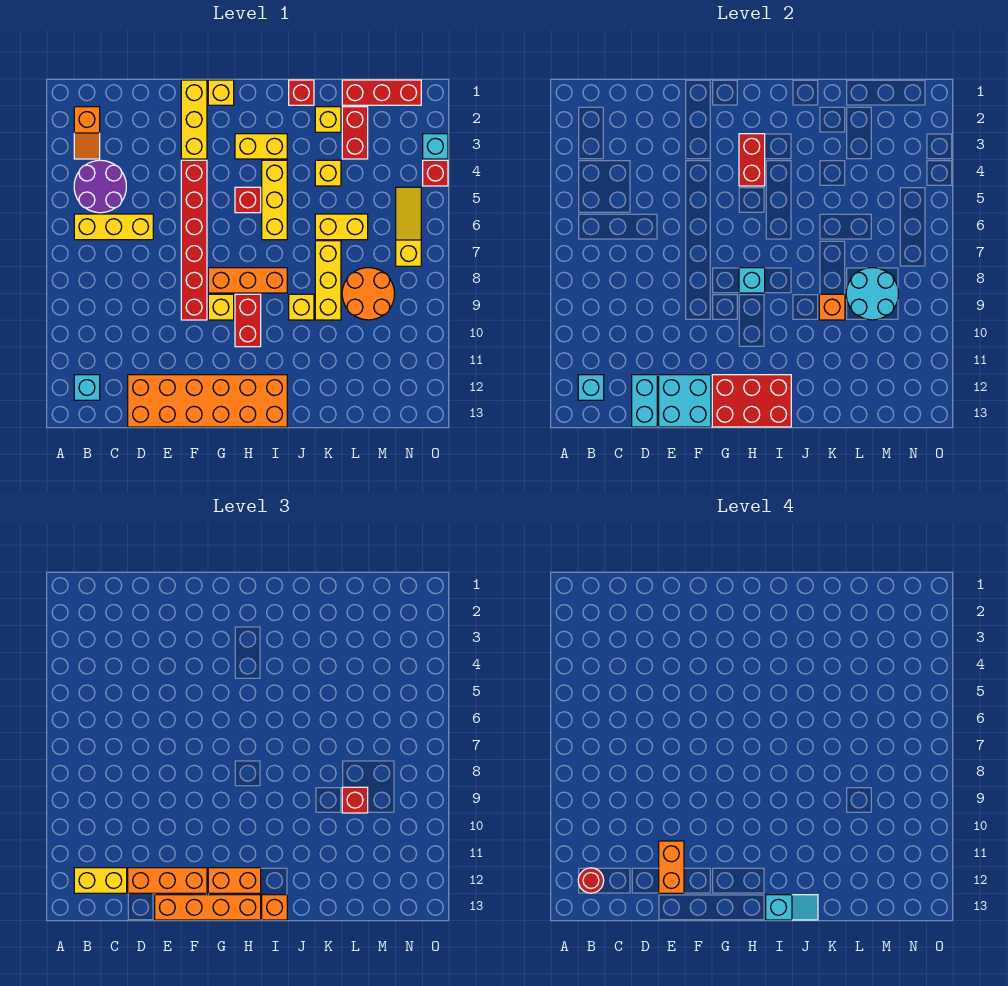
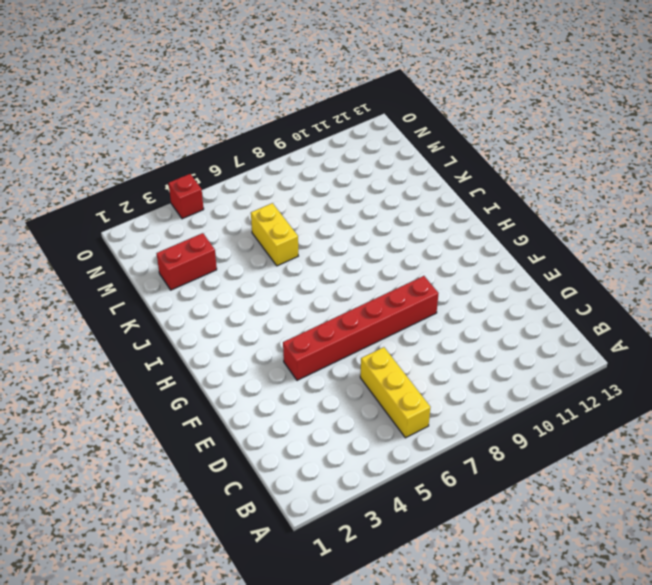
none -> orange slope B2:B3 level 1 top 2
none -> purple round brick B4:C5 level 1
none -> cyan brick B12 level 1
none -> orange brick D12:I13 level 1

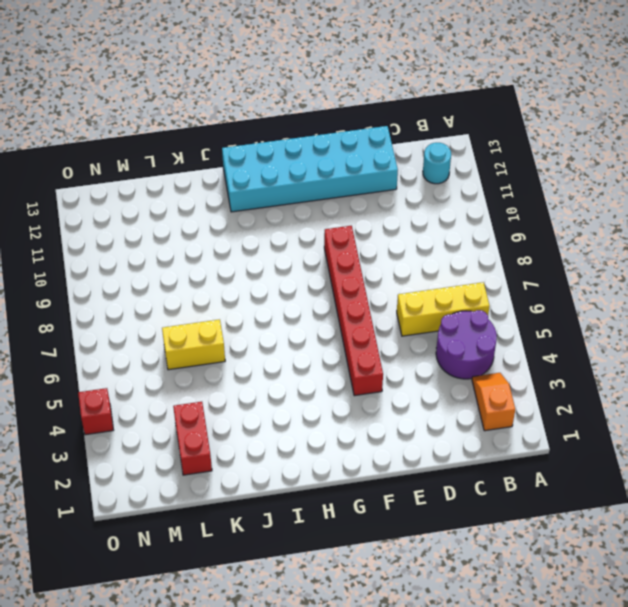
cyan round brick B12 level 1 -> cyan brick B12 level 1
cyan brick D12:I13 level 1 -> orange brick D12:I13 level 1
none -> yellow brick F1:F3 level 1
none -> yellow brick G1 level 1
none -> orange brick G8:I8 level 1
none -> yellow brick G9 level 1

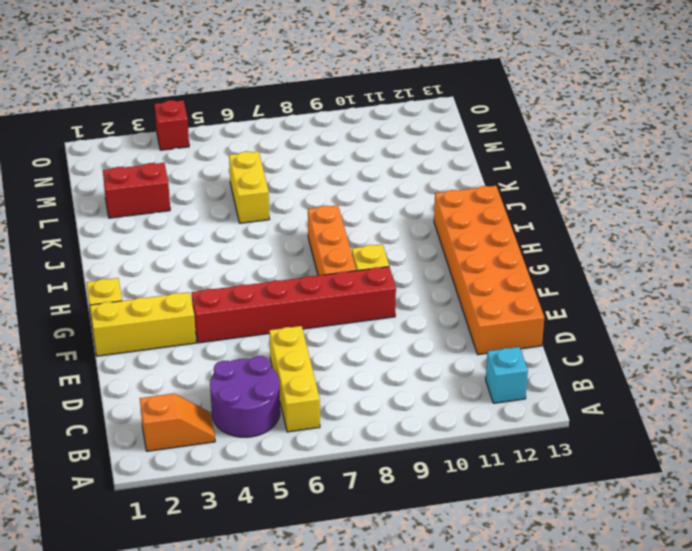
none -> yellow brick H3:I3 level 1
none -> red brick H5 level 1
none -> red brick H9:H10 level 1
none -> yellow brick I4:I6 level 1

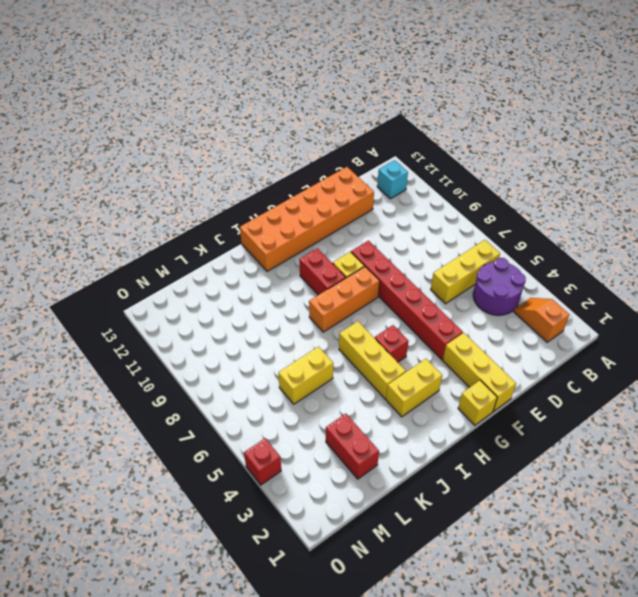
none -> red brick J1 level 1
none -> yellow brick J9 level 1
none -> yellow brick K2 level 1
none -> yellow brick K4 level 1

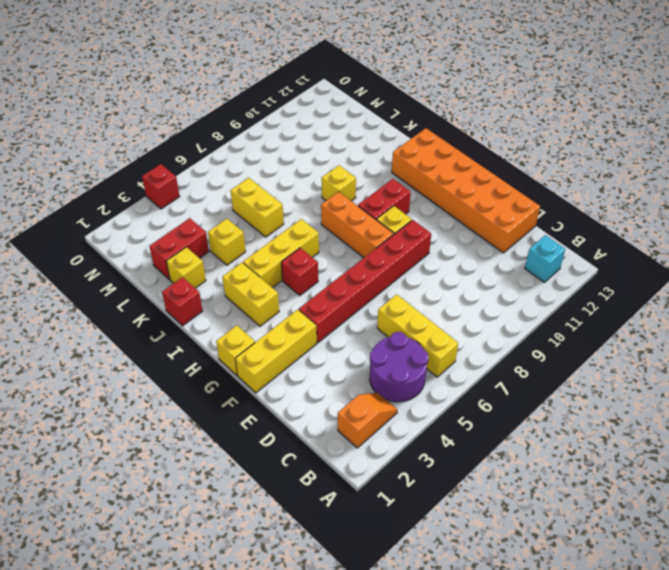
none -> yellow brick K7:K9 level 1
none -> red brick L1:N1 level 1
none -> orange round brick L8:M9 level 1
none -> yellow slope N5:N7 level 1 top 7

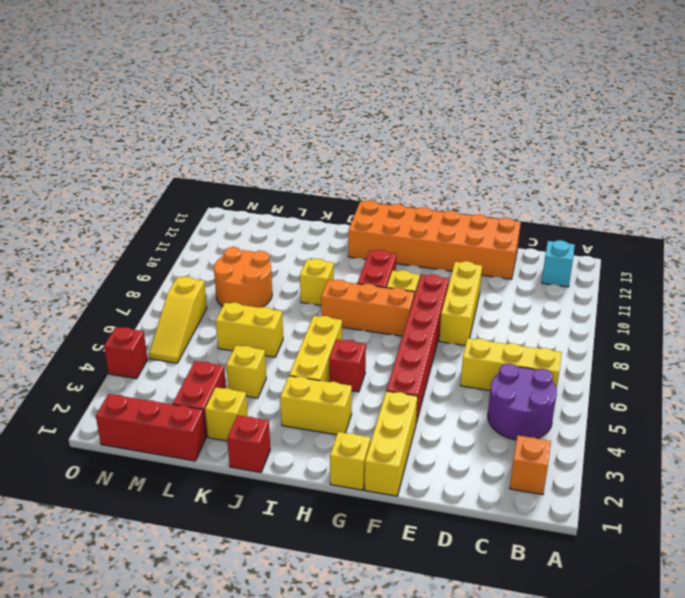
yellow brick E8:E10 level 1 -> yellow brick K7:K9 level 1
none -> cyan brick O3 level 1
none -> cyan brick B12 level 2
none -> cyan brick D12:D13 level 2
none -> cyan brick E12:F13 level 2

